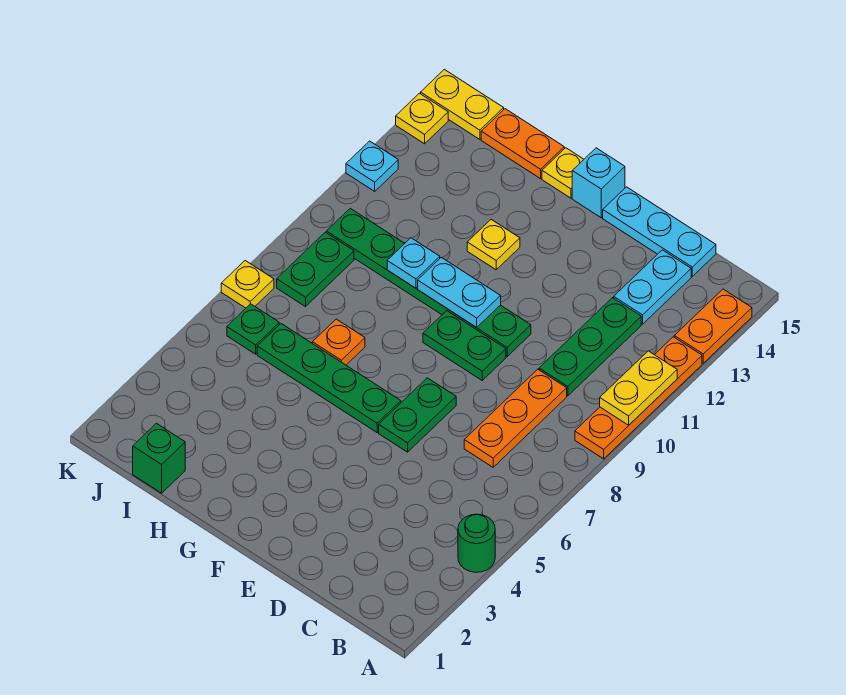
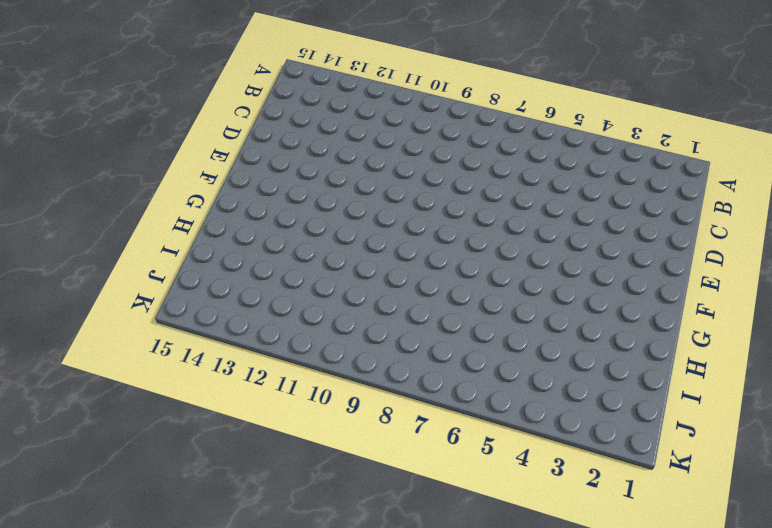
none -> green round brick A4 level 1
none -> orange plate A9:A12 level 1
none -> orange plate A13:A14 level 1

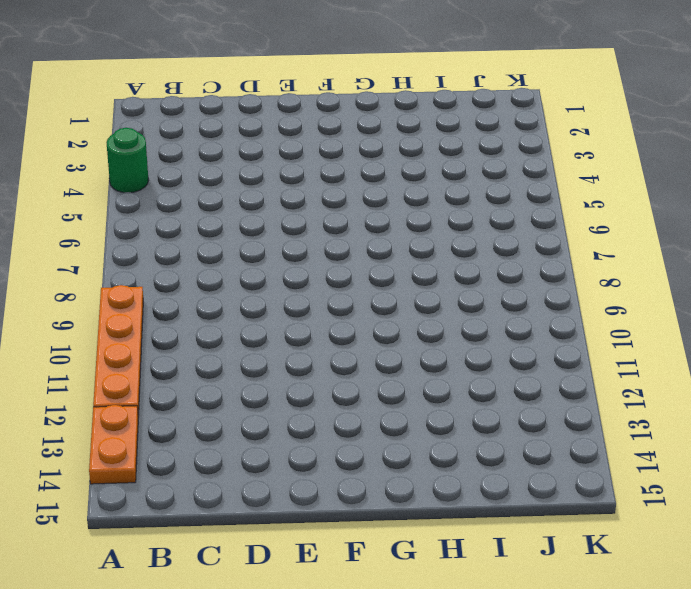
none -> orange plate C7:C9 level 1
none -> green plate C10:C12 level 1
none -> cyan plate C13:C14 level 1

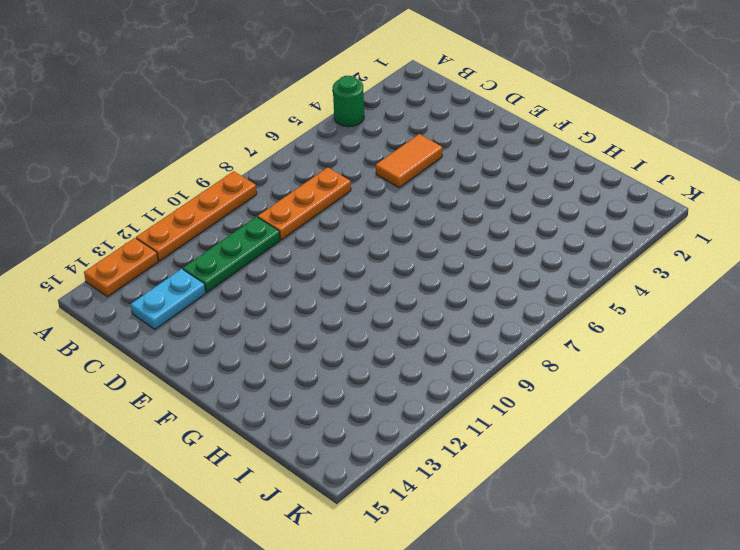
orange tile D4:D5 level 1 -> none
none -> cyan plate C15:E15 level 1
none -> green plate E6:E7 level 1
none -> green plate E9:F9 level 1

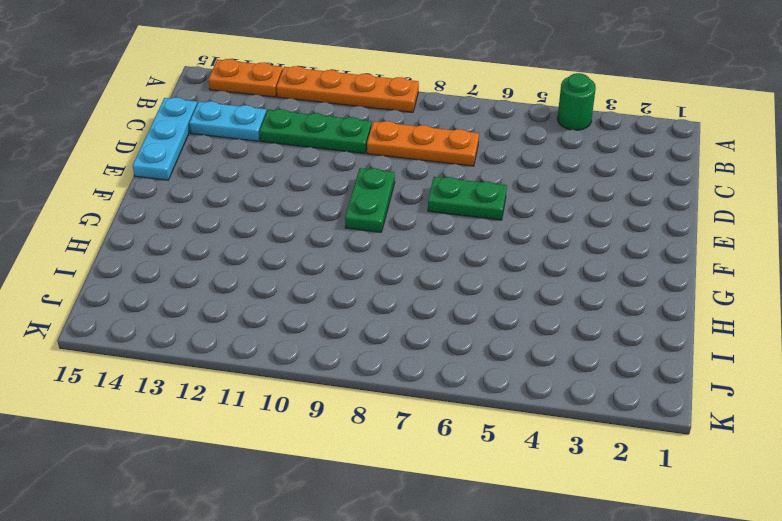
none -> green plate E10:J10 level 1
none -> green plate F6:I6 level 1
none -> cyan brick F15 level 1

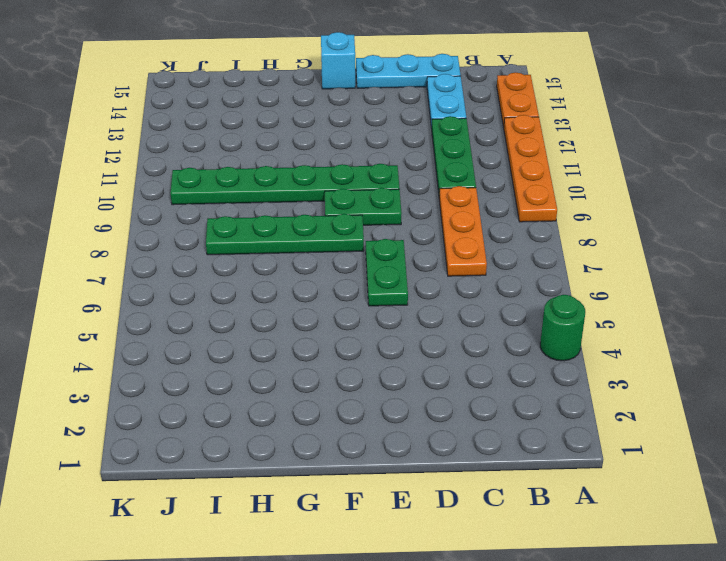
green plate F8:I8 level 1 -> green plate F6:I6 level 1
none -> yellow plate G12 level 1
none -> yellow plate G15 level 1
none -> orange plate H7 level 1

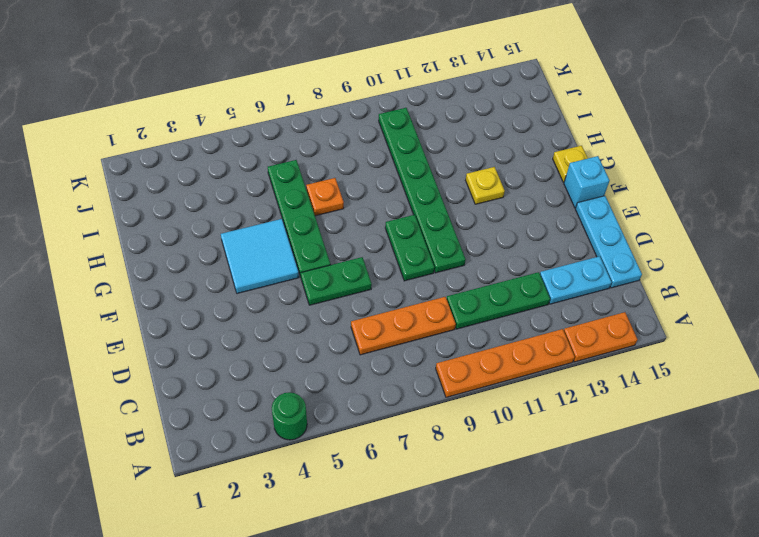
cyan tile F4:G5 level 1 -> none
none -> orange plate H15:I15 level 1
none -> green brick I1 level 1
none -> green plate J6 level 1

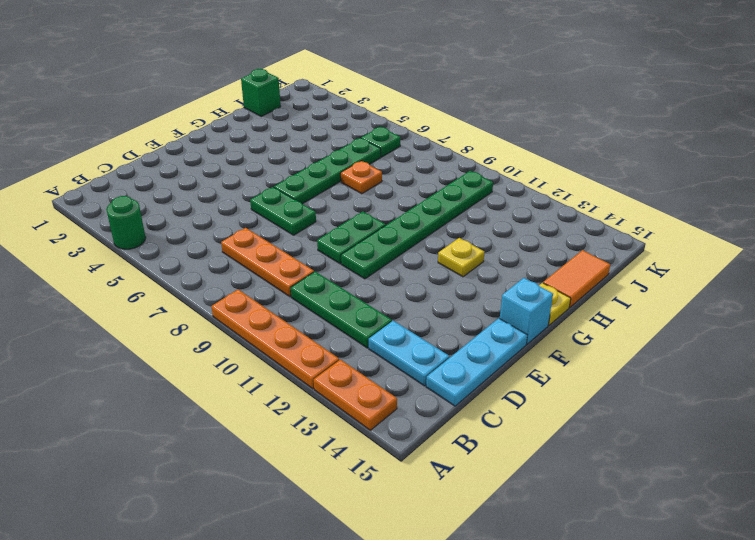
orange tile H15:I15 level 1 -> orange plate H15:I15 level 1
none -> green plate J8:J9 level 1
none -> yellow plate J15:K15 level 1
none -> yellow plate K7 level 1

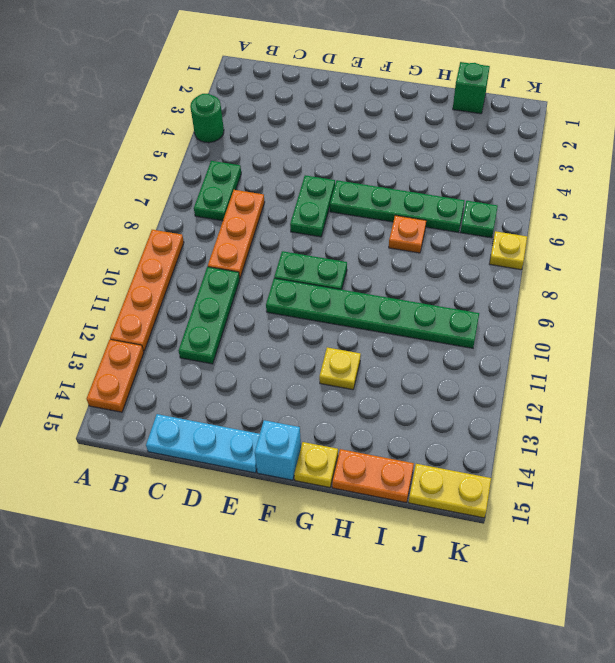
green plate B6:B7 level 1 -> green plate J8:J9 level 1
none -> cyan plate C13:C14 level 1
none -> cyan plate K12 level 1
none -> yellow plate K14 level 1

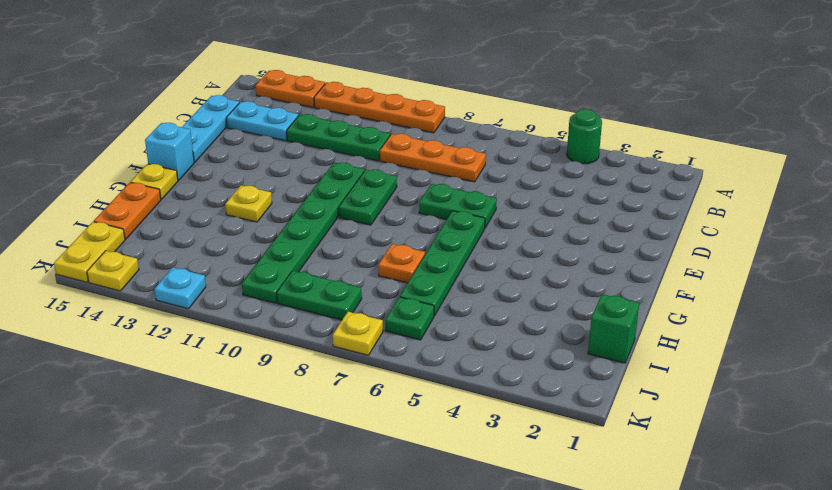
none -> yellow plate A10:A11 level 2
none -> cyan plate F10:G10 level 2
none -> cyan plate H10 level 2

